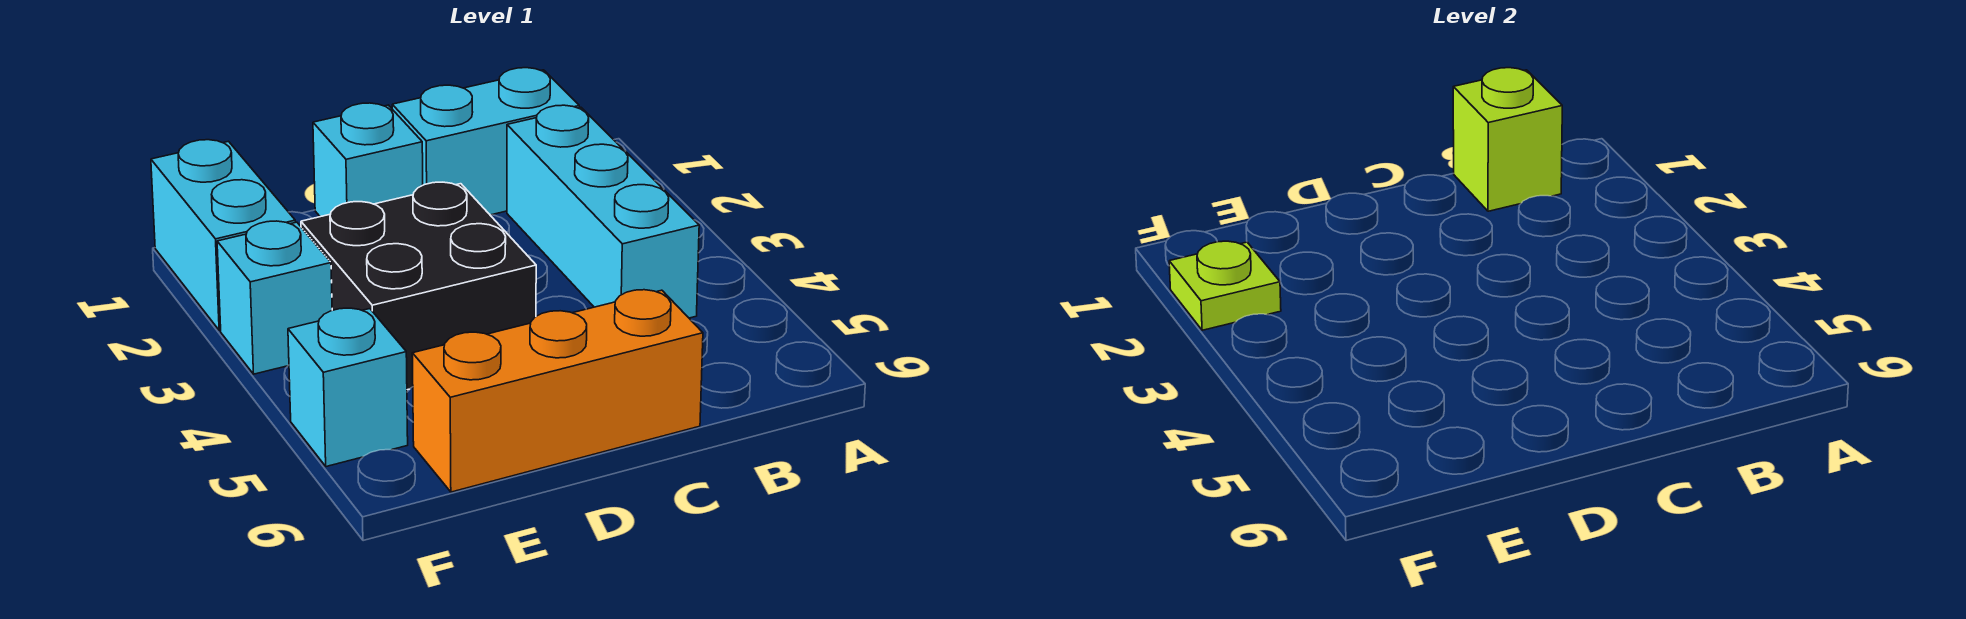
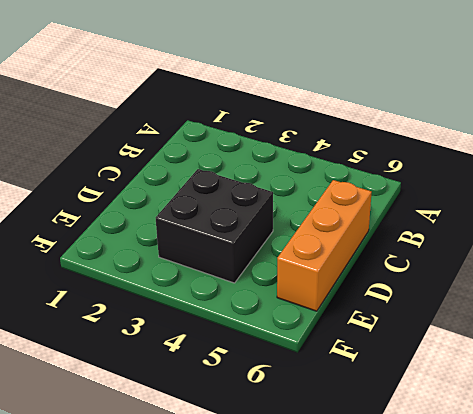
none -> cyan brick B1:C1 level 1
none -> cyan brick B2:B4 level 1

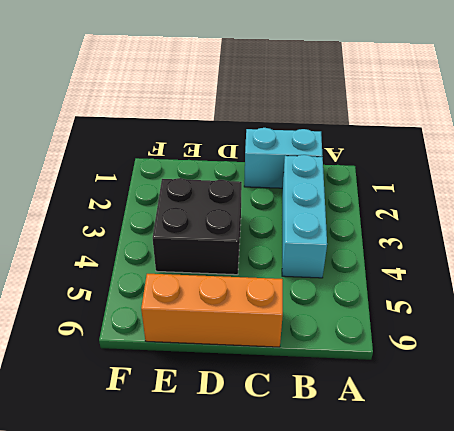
none -> cyan brick D1 level 1
none -> cyan brick F1:F2 level 1

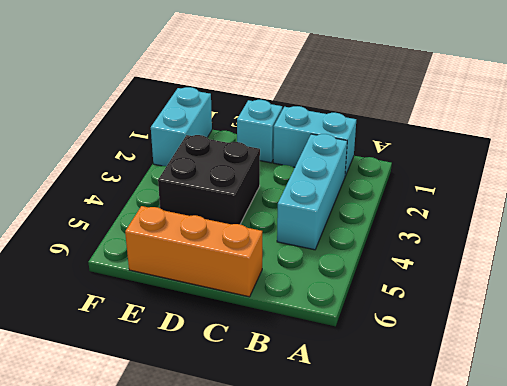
none -> cyan brick F3 level 1
none -> cyan brick F5 level 1

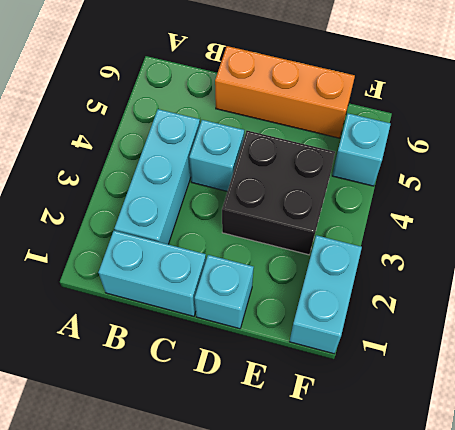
cyan brick C4 level 1 -> cyan brick F3 level 1
none -> lime brick B1 level 2
none -> lime plate F2 level 2

